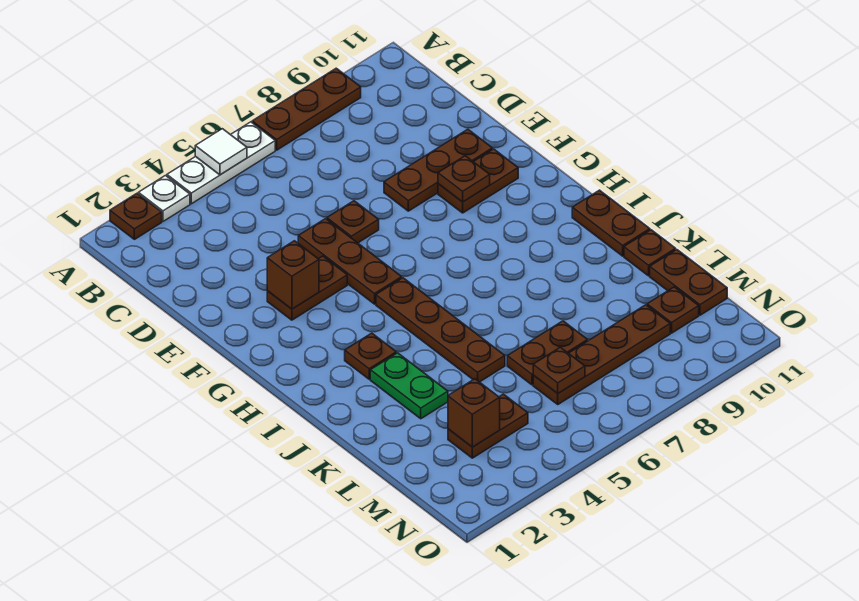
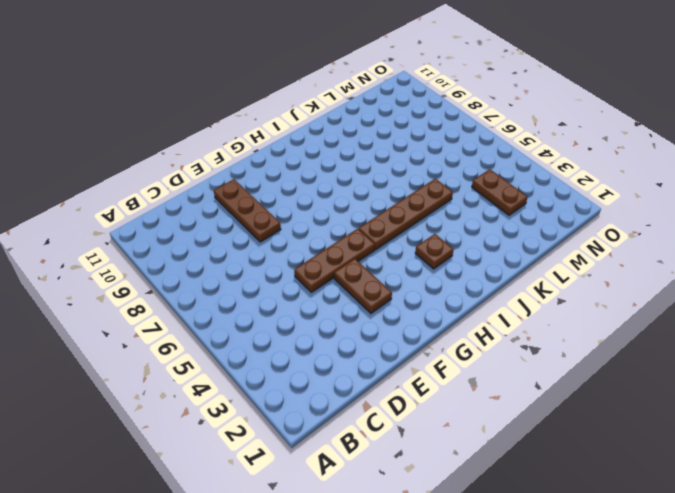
none -> brown plate A2 level 1
none -> white plate A3 level 1
none -> white plate A4:A6 level 1

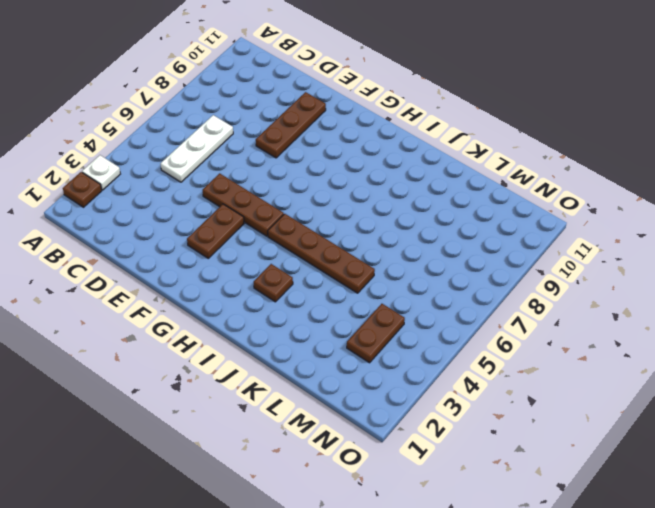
white plate C5:C7 level 1 -> white plate A4:A6 level 1
none -> brown plate A7:A9 level 1
none -> brown plate E6 level 1
none -> brown plate F9:F10 level 1

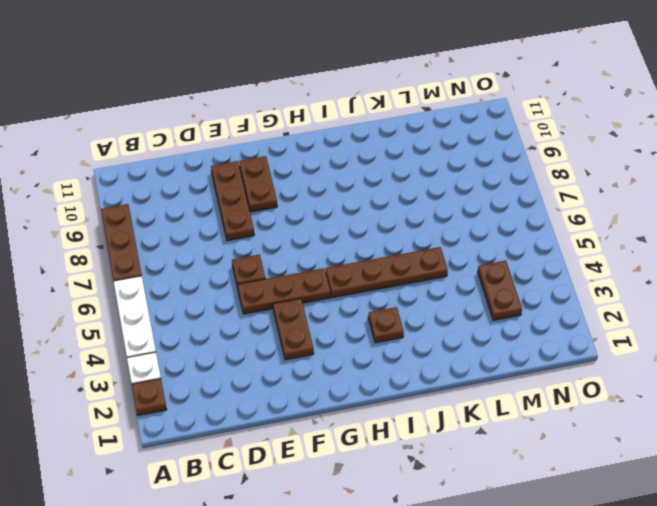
none -> brown plate I11:J11 level 1
none -> green plate J3:K3 level 1
none -> brown plate K11 level 1

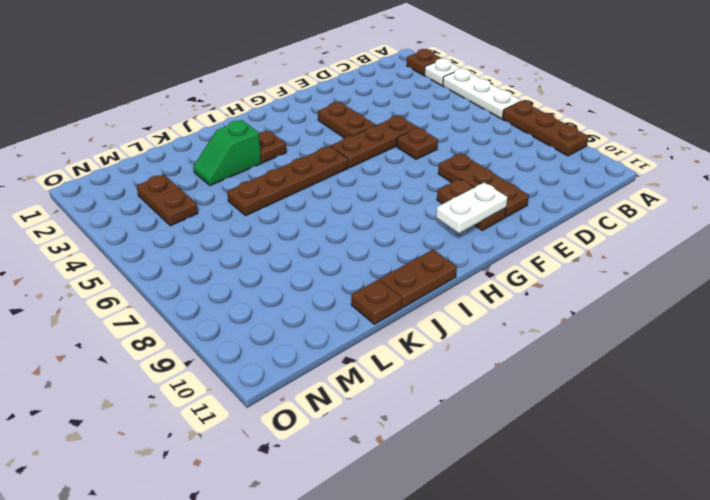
white plate F10:G10 level 2 -> none
green slope J3:K3 level 1 top J -> green plate J3:K3 level 1
none -> brown plate L6:L7 level 1
none -> brown plate L11:M11 level 1
none -> brown plate M6:M9 level 1

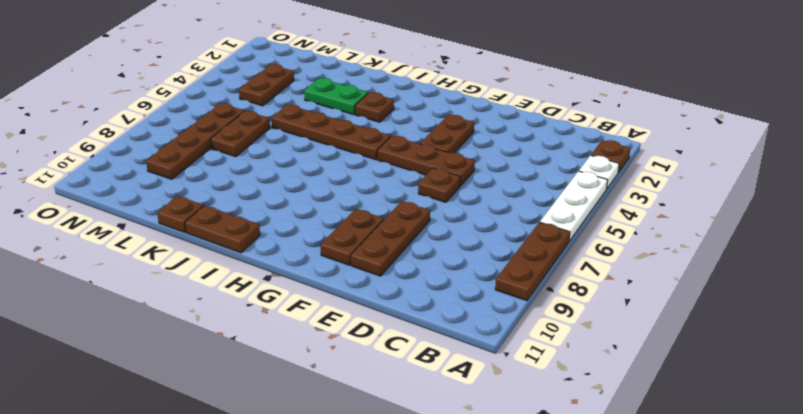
none -> brown plate L11:M11 level 1
none -> brown plate M10 level 1
none -> white tile A5 level 2

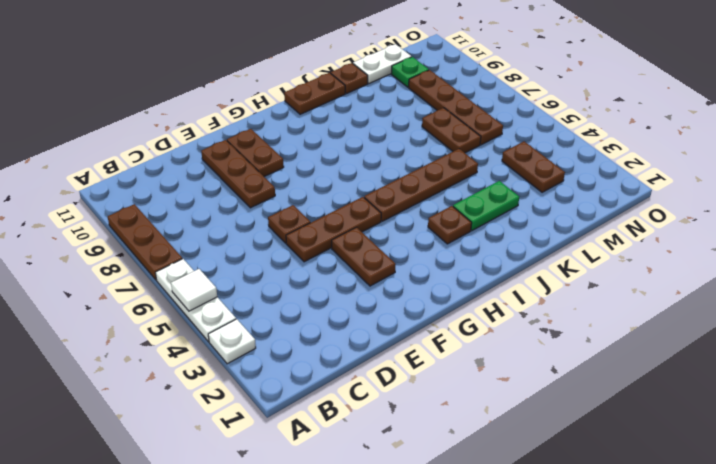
white plate L11:M11 level 1 -> brown plate L11:M11 level 1
green plate M10 level 1 -> brown plate M10 level 1
none -> brown plate A2 level 1
none -> brown brick F3 level 2
none -> brown plate F9 level 2

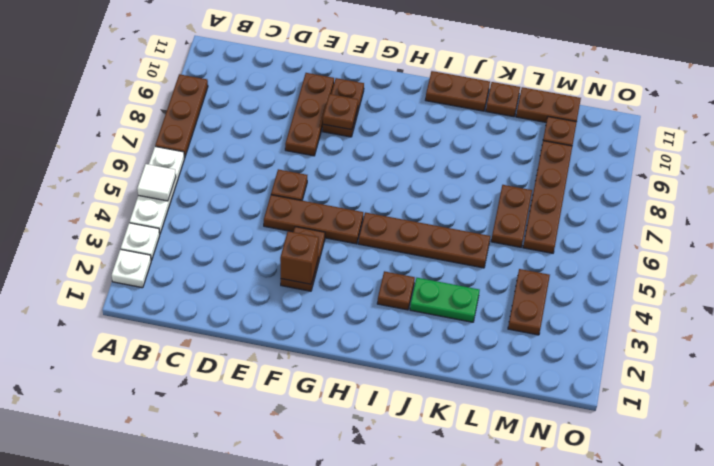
white plate A2 level 1 -> brown plate A2 level 1
none -> brown brick M3 level 2
none -> brown plate M6 level 2

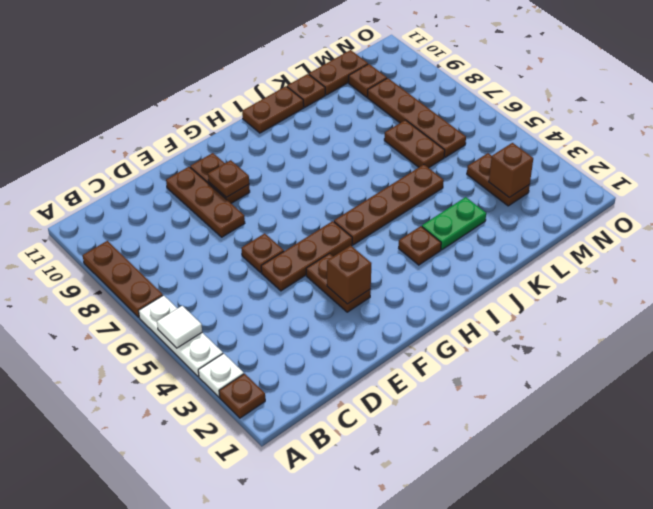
none -> brown plate M6 level 2

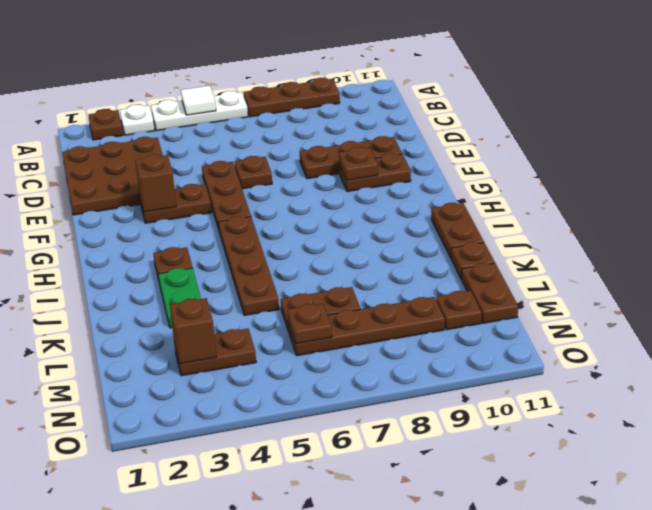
brown plate C1:E3 level 1 -> none

